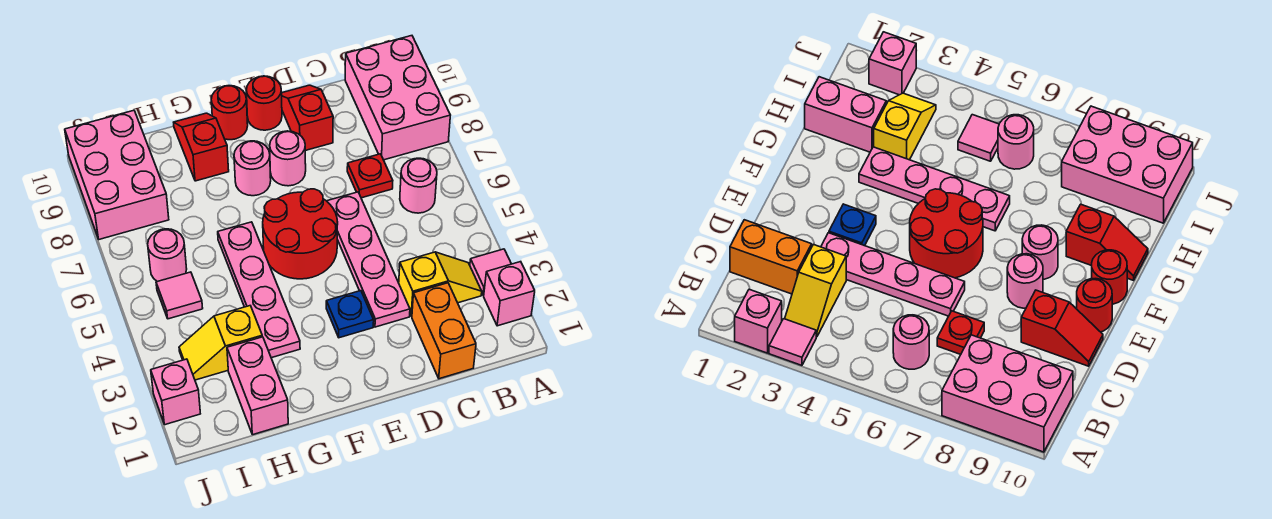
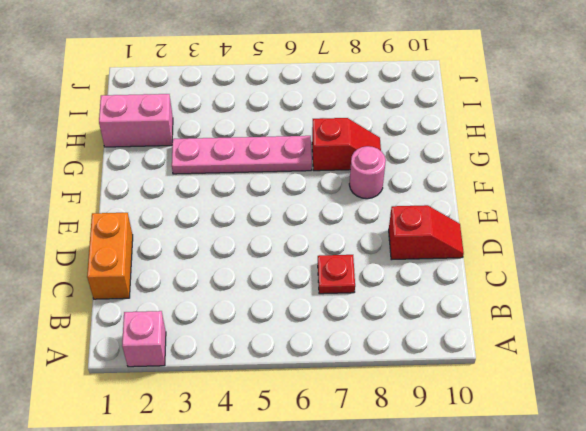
orange brick C1:D1 level 1 -> orange brick C1:C2 level 1
red slope G7:G8 level 1 top 7 -> red slope G9:G10 level 1 top 9
none -> pink tile A3 level 1
none -> pink brick A8:B10 level 1
none -> yellow slope B3:C3 level 1 top C

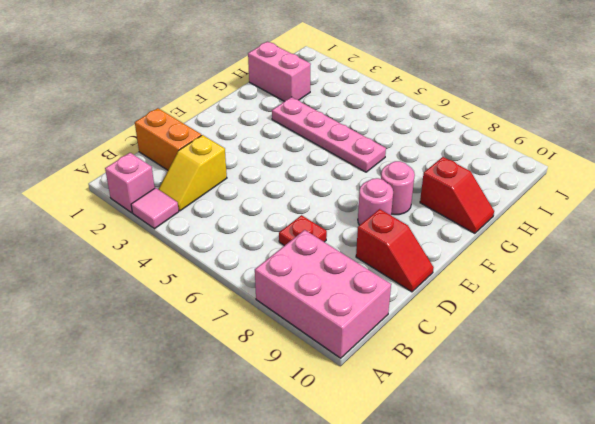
none -> pink round brick B6 level 1
none -> pink plate D3:D6 level 1
none -> blue plate E3 level 1

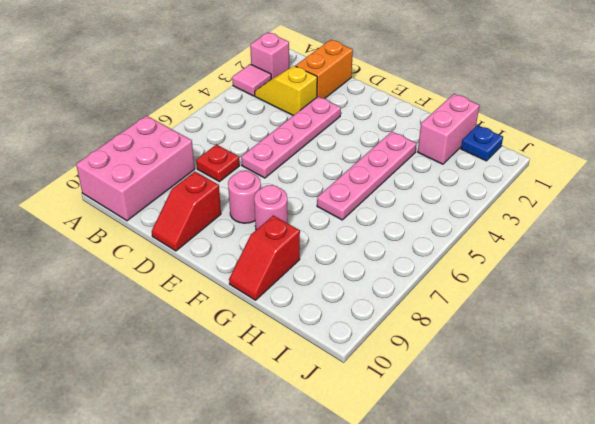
blue plate I1 level 1 -> blue plate E3 level 1
none -> pink round brick B6 level 1
none -> red round brick E5:F6 level 1
none -> red round brick E10 level 1

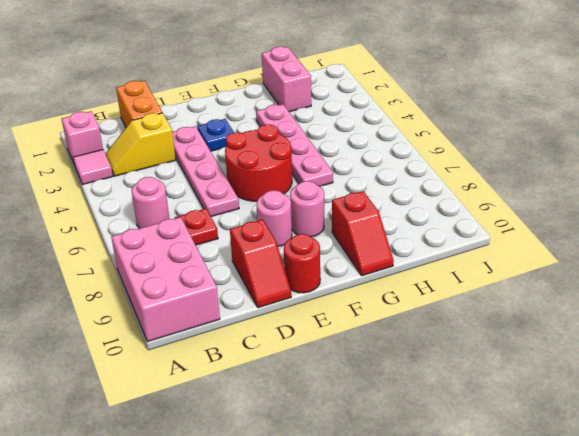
none -> red round brick F10 level 1
none -> yellow slope H3:I3 level 1 top H
none -> pink tile I5 level 1

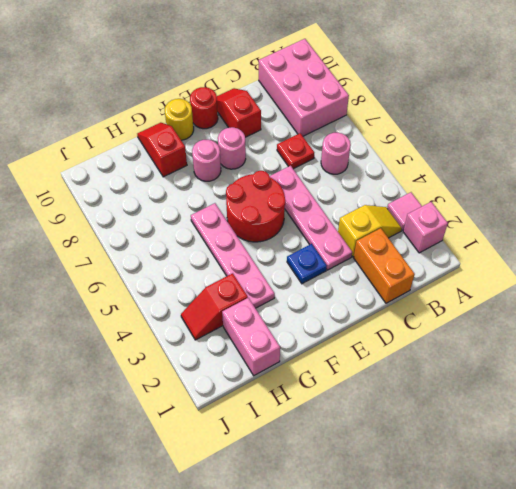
yellow round brick F10 level 1 -> red round brick F10 level 1
red slope H3:I3 level 1 top H -> yellow slope H3:I3 level 1 top H
none -> pink tile I5 level 1
none -> pink round brick I6 level 1
none -> pink brick I8:J10 level 1

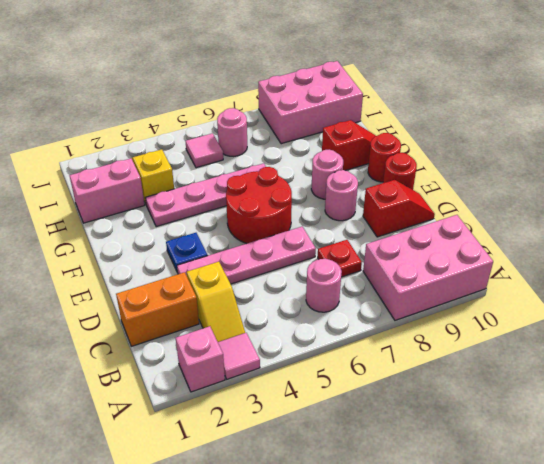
none -> pink brick J2 level 1

